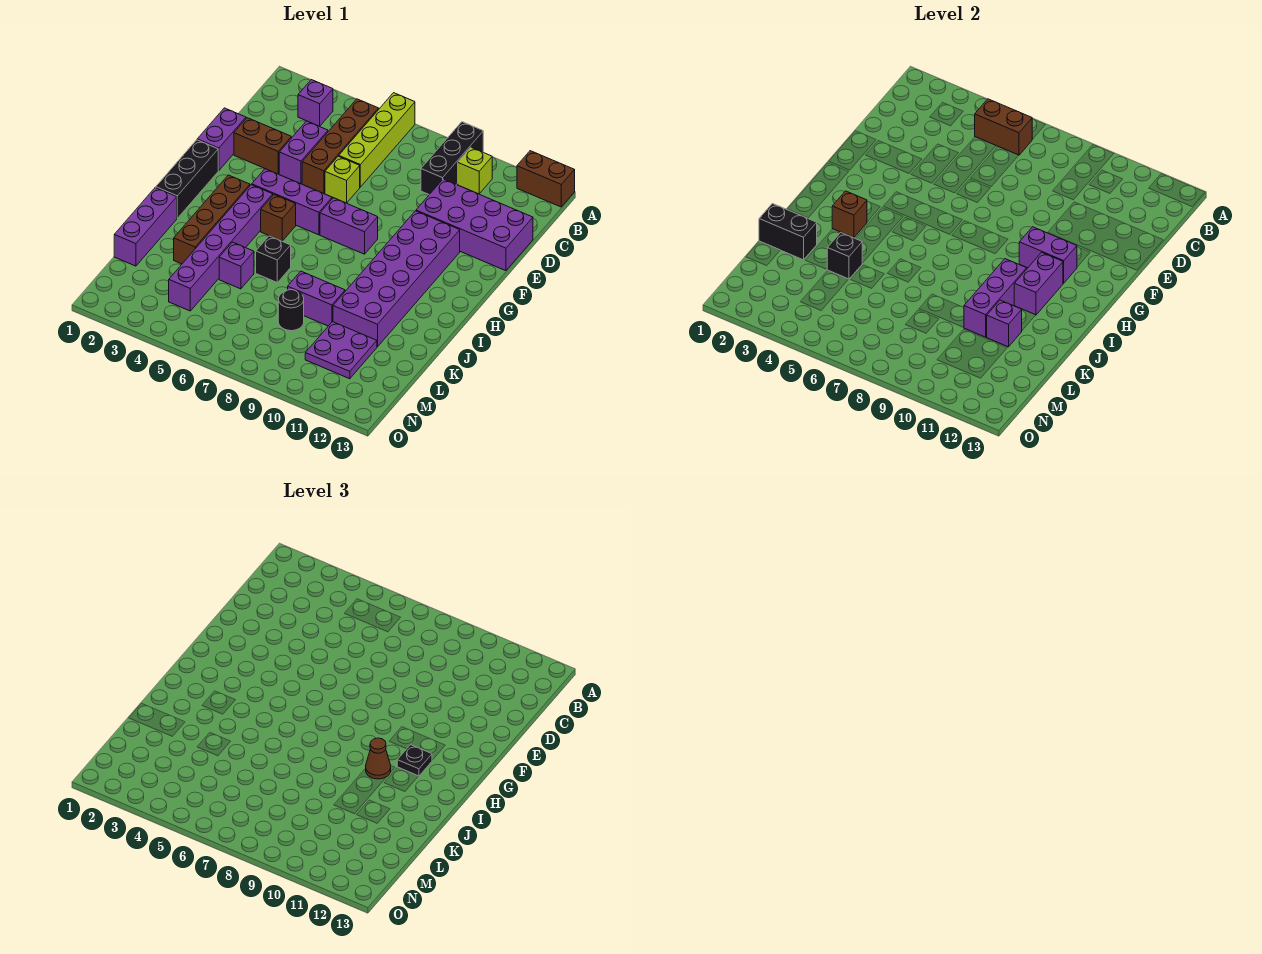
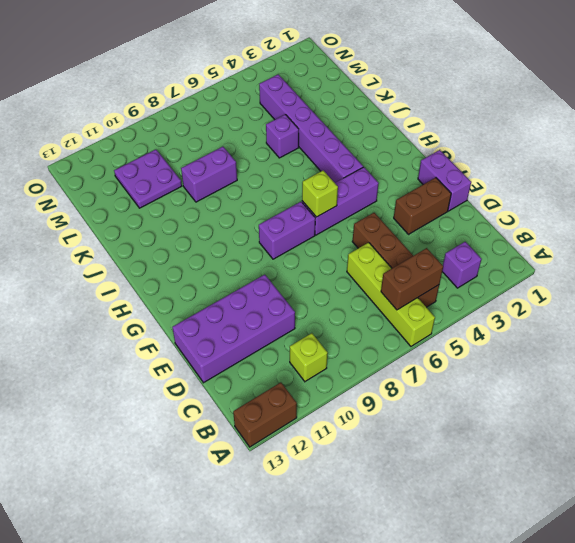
lime brick G6 level 2 -> lime brick E6 level 1
none -> black brick A9:C9 level 1
none -> purple brick D4:E4 level 1
none -> purple brick F10:K11 level 1
none -> black brick G1:I1 level 1

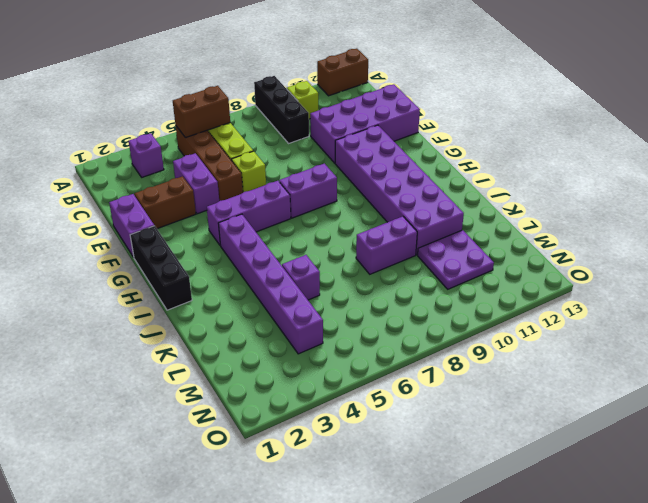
none -> brown brick H3:K3 level 1
none -> brown brick H5 level 1
none -> purple brick J1:L1 level 1
none -> black brick J6 level 1

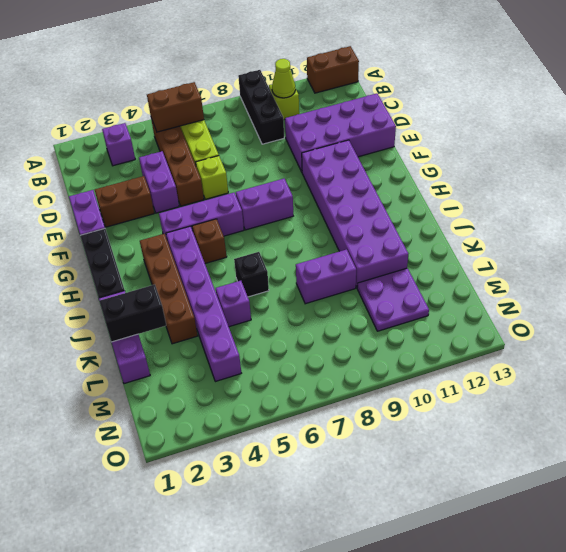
lime cone B10 level 2 -> none
none -> black round brick L8 level 1
none -> purple brick G10:G11 level 2
none -> purple brick H11:I11 level 2
none -> brown brick I3 level 2

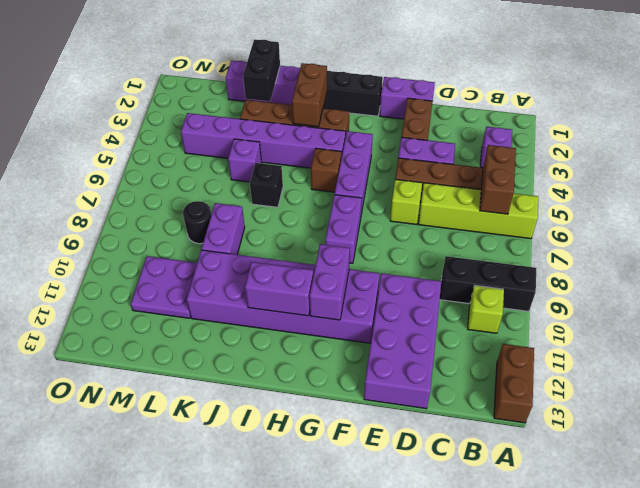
brown brick I2:I3 level 2 -> brown brick I3 level 2
none -> purple brick I10:K10 level 2
none -> black brick K4 level 2
none -> purple brick K11 level 2
none -> black plate H11 level 3

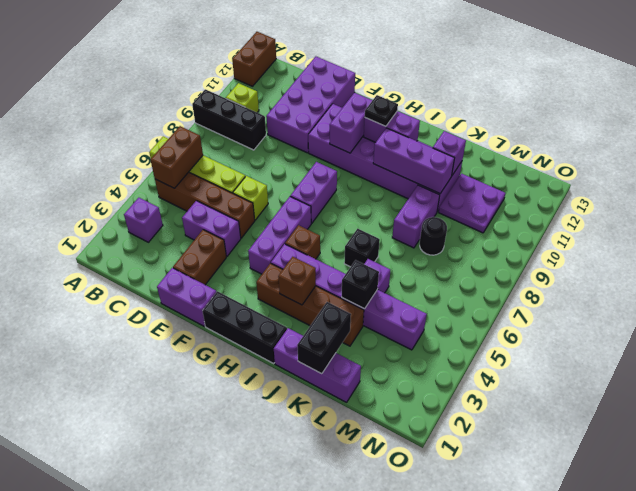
none -> brown cone I10 level 3

